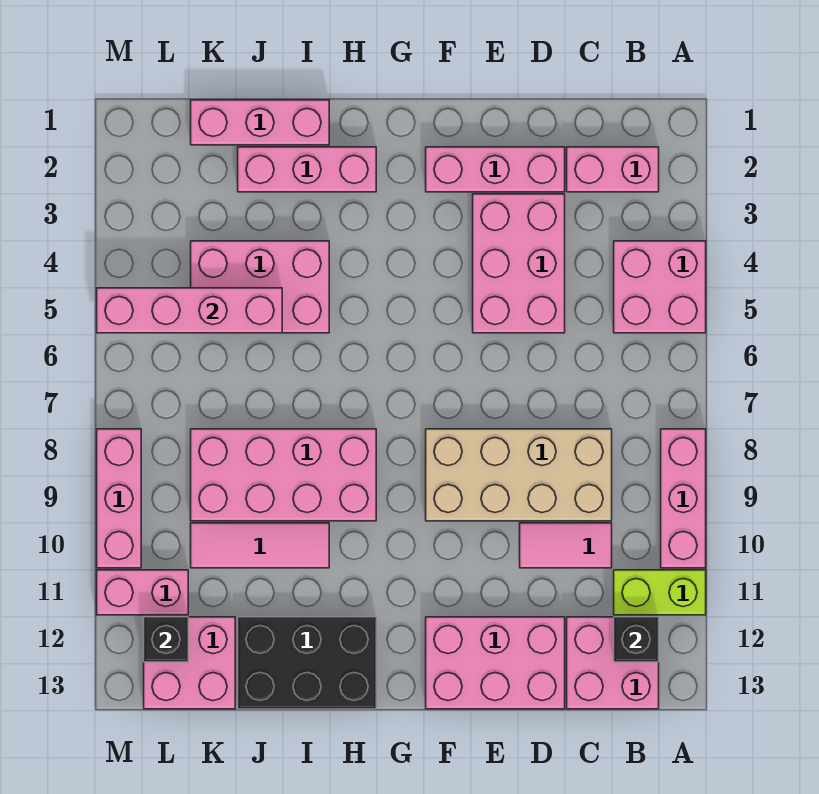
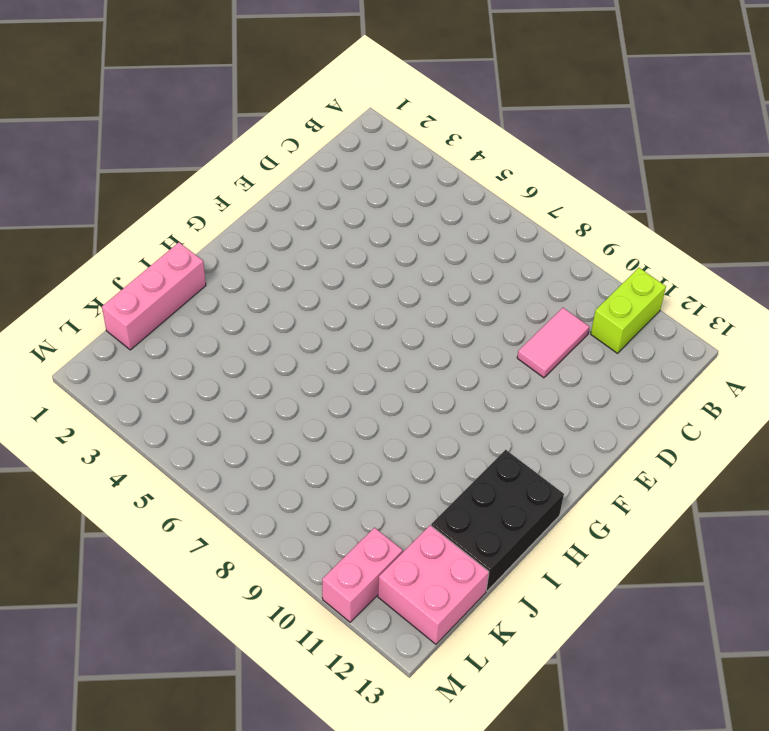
none -> pink brick A4:B5 level 1
none -> pink brick A8:A10 level 1
none -> pink brick B2:C2 level 1

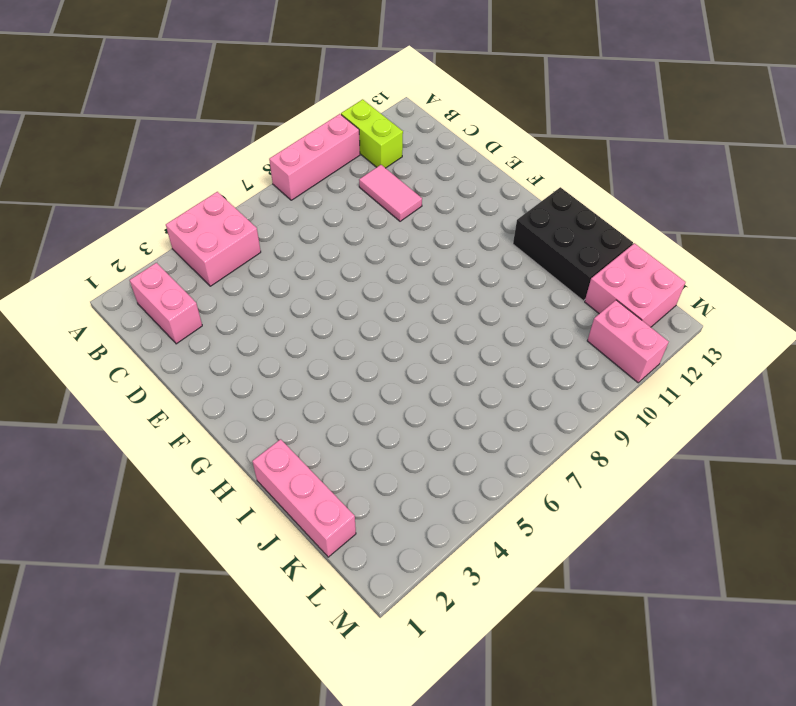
none -> pink brick B12:C13 level 1
none -> tan brick C8:F9 level 1
none -> pink brick D2:F2 level 1

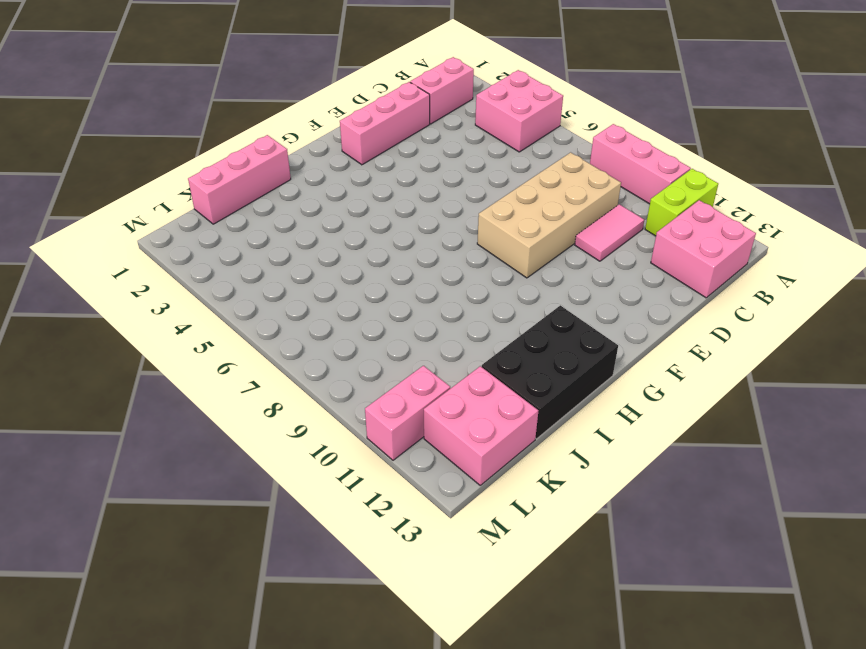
none -> pink brick D3:E5 level 1
none -> pink brick D12:F13 level 1
none -> pink brick H2:J2 level 1

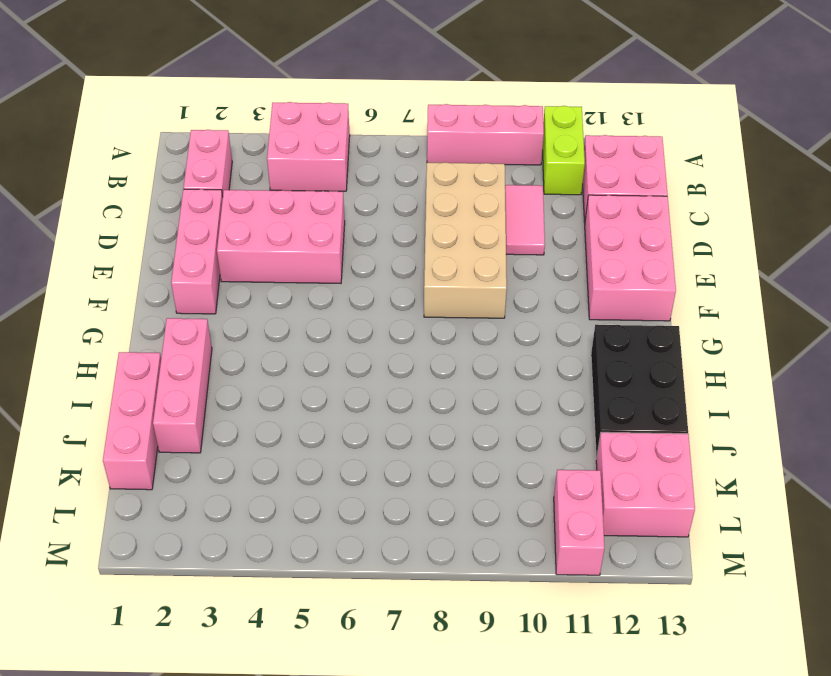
none -> pink brick H8:K9 level 1
none -> pink brick I4:K5 level 1
none -> pink tile I10:K10 level 1

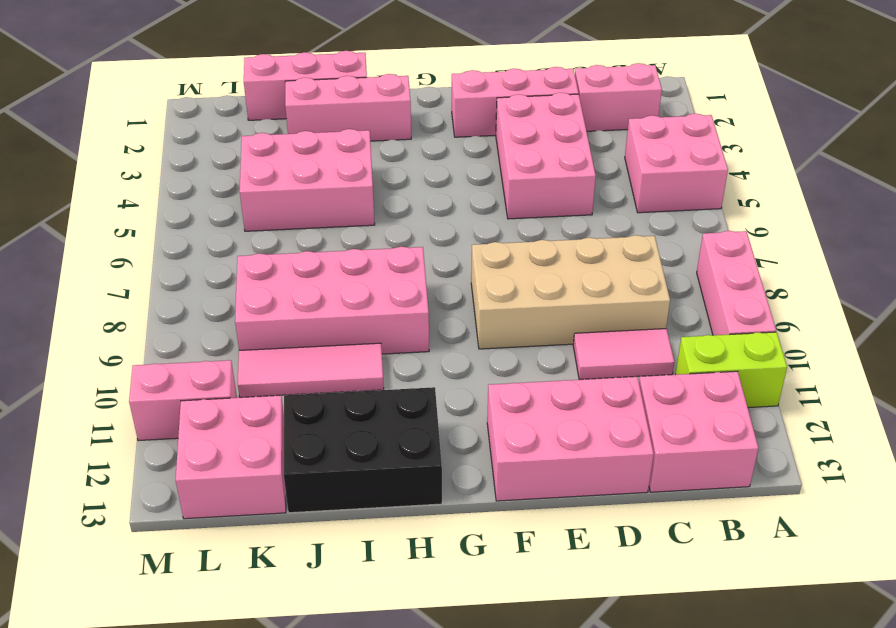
none -> pink brick M8:M10 level 1
none -> black brick B12 level 2
none -> pink brick J5:M5 level 2

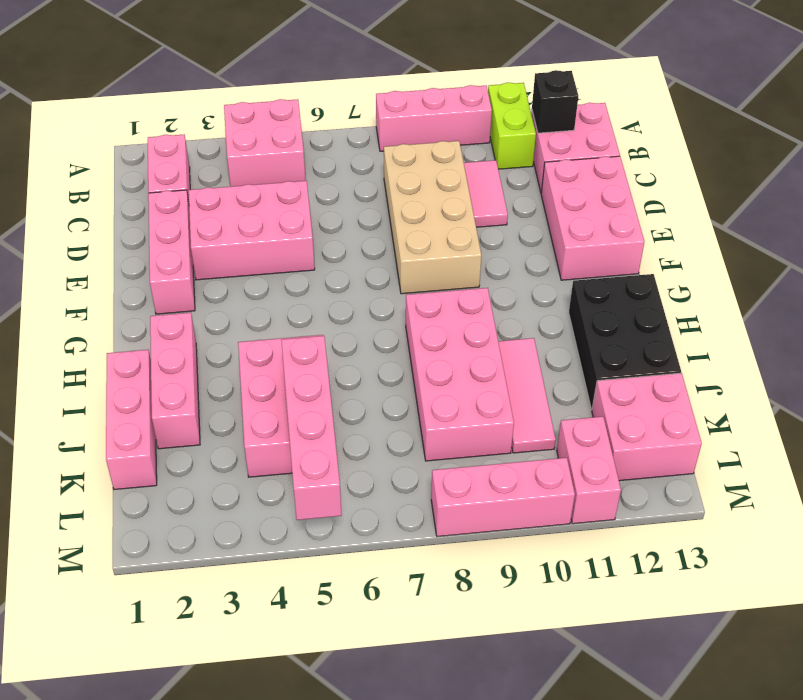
none -> black brick L12 level 2

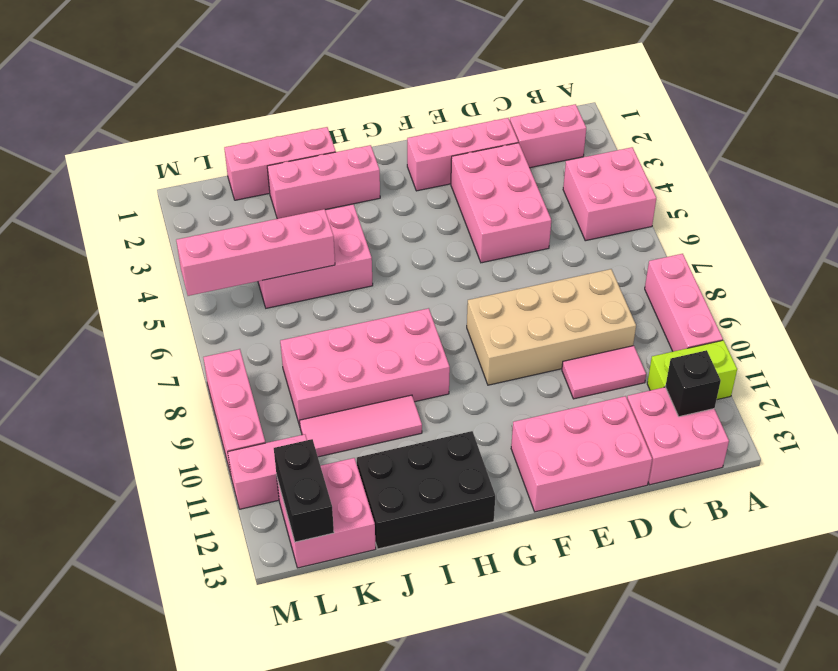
black brick L12:L13 level 2 -> black brick L12 level 2

